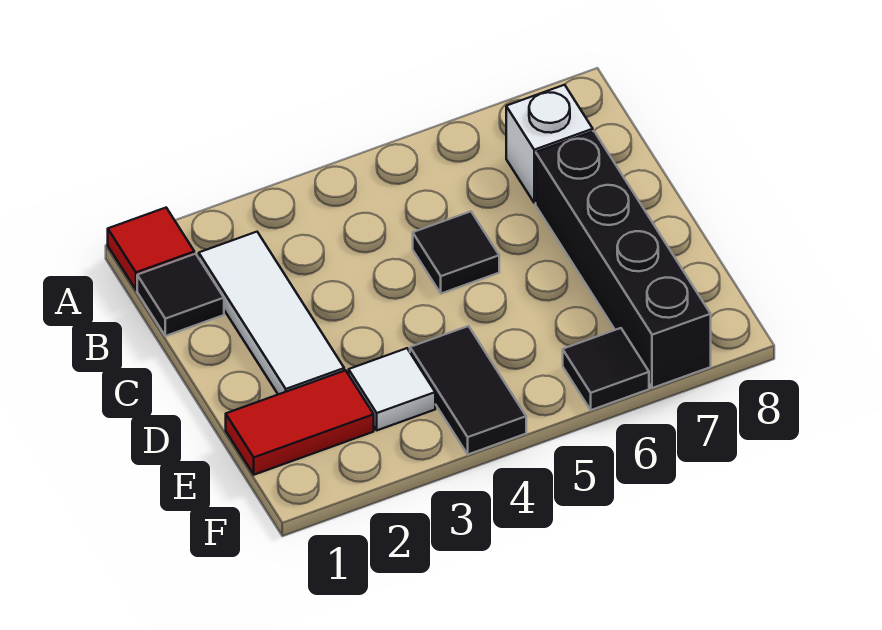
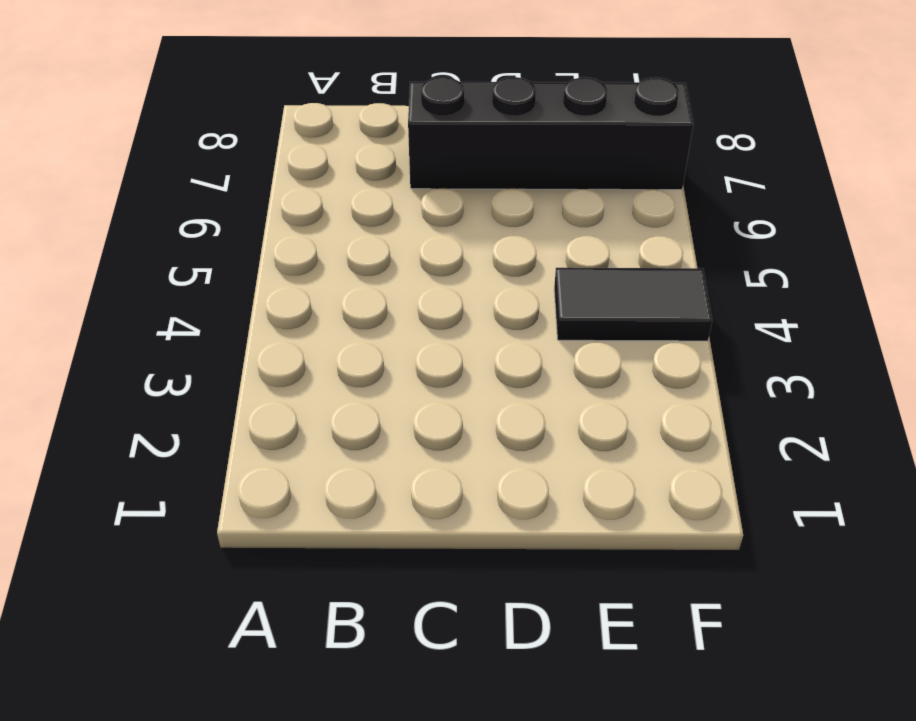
none -> red tile A1 level 1
none -> black tile B1 level 1

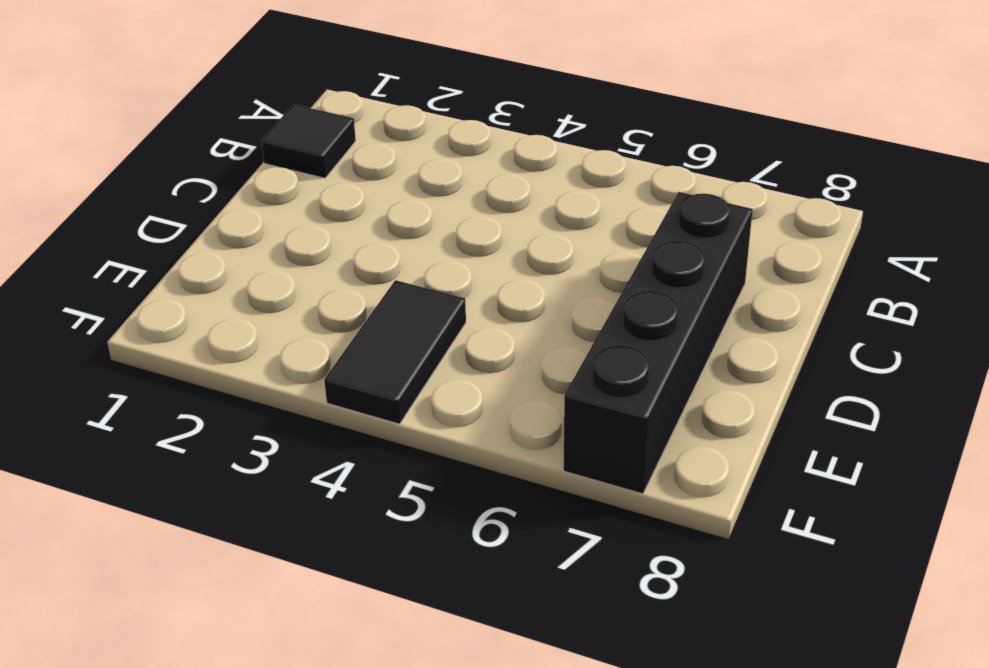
none -> red tile A1 level 1
none -> white tile B2:D2 level 1

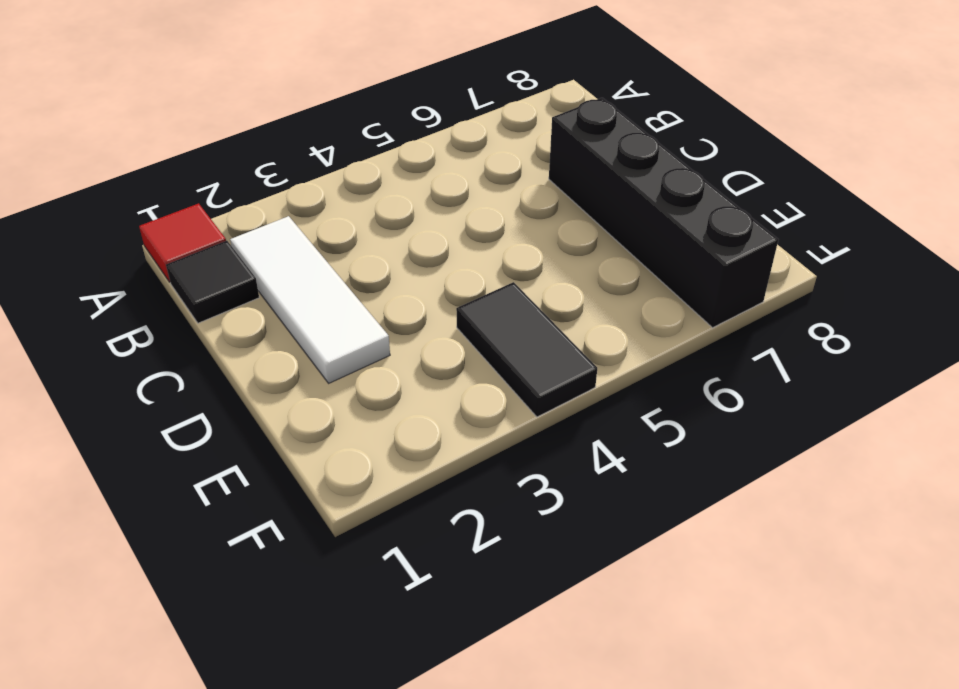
none -> white brick B7 level 1
none -> black tile C5 level 1

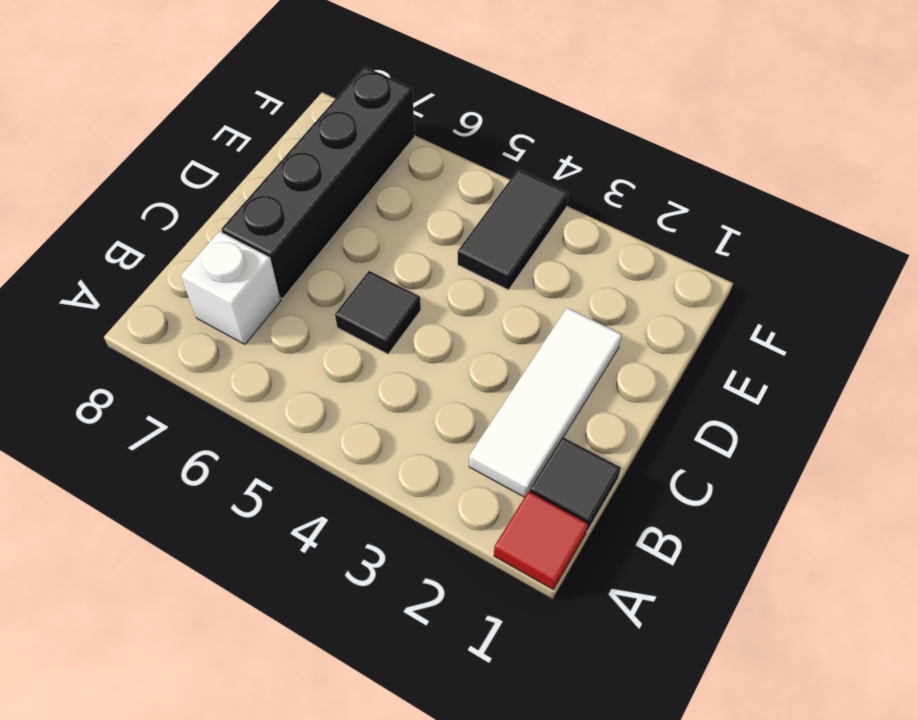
none -> red tile E1:E2 level 1
none -> white tile E3 level 1

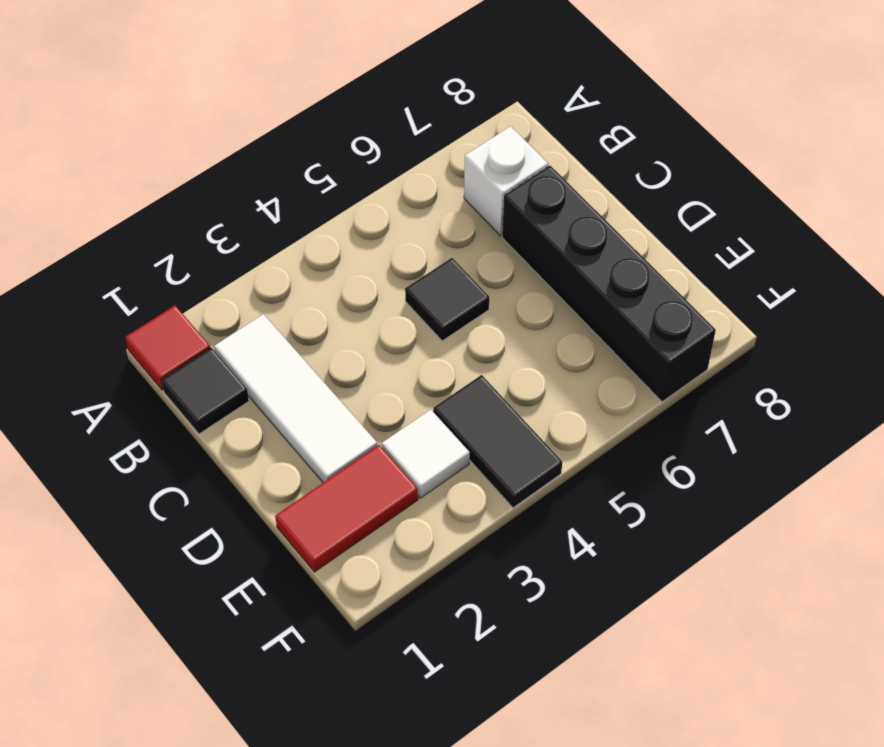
none -> black tile F6 level 1

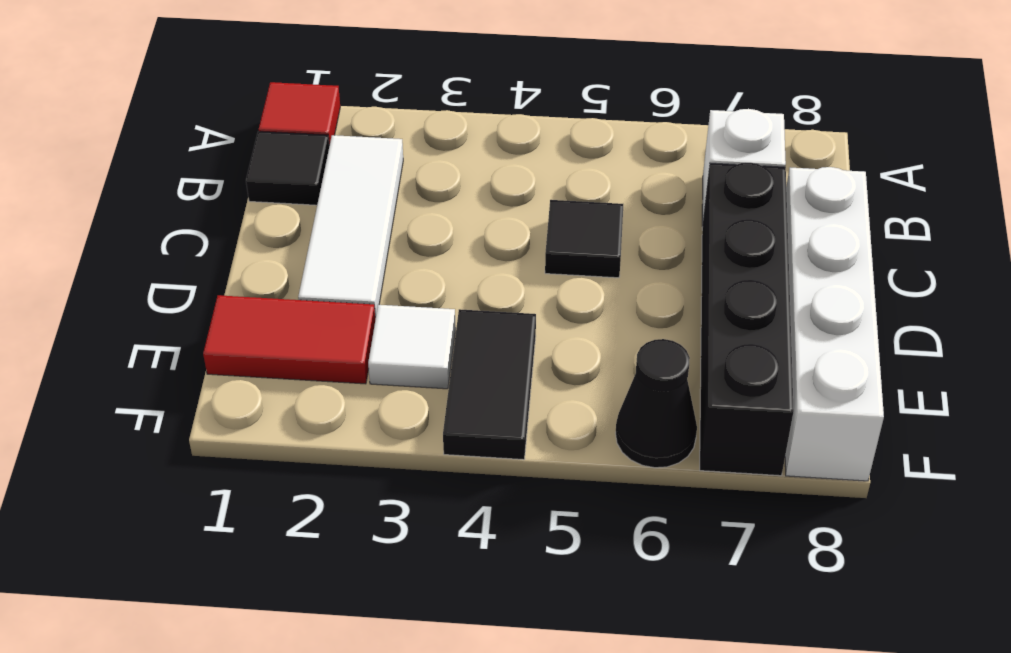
white brick C8:F8 level 1 -> none
black cone F6 level 1 -> black tile F6 level 1

